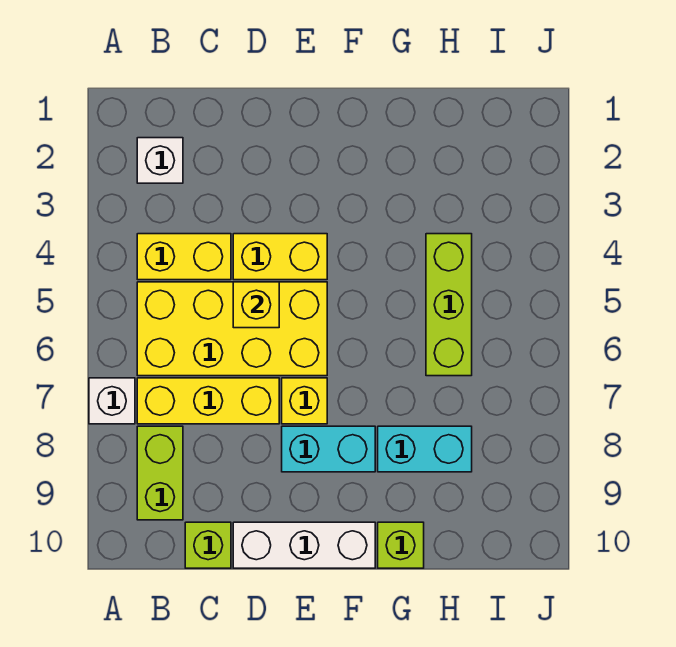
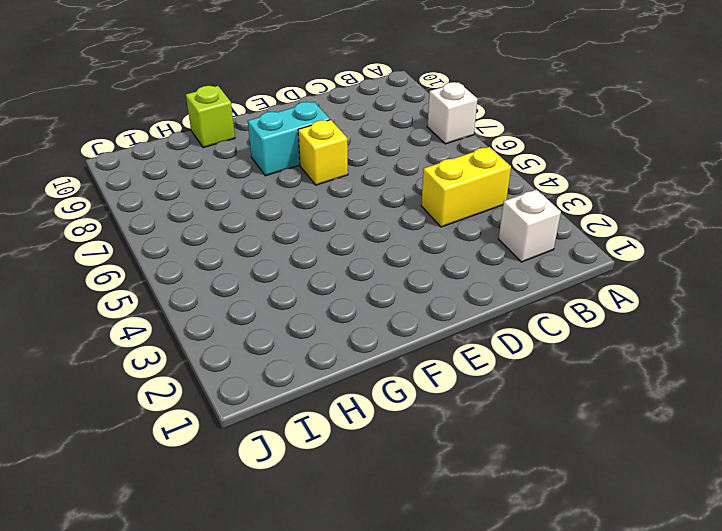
none -> yellow brick B5:E6 level 1
none -> yellow brick B7:D7 level 1
none -> lime brick B8:B9 level 1

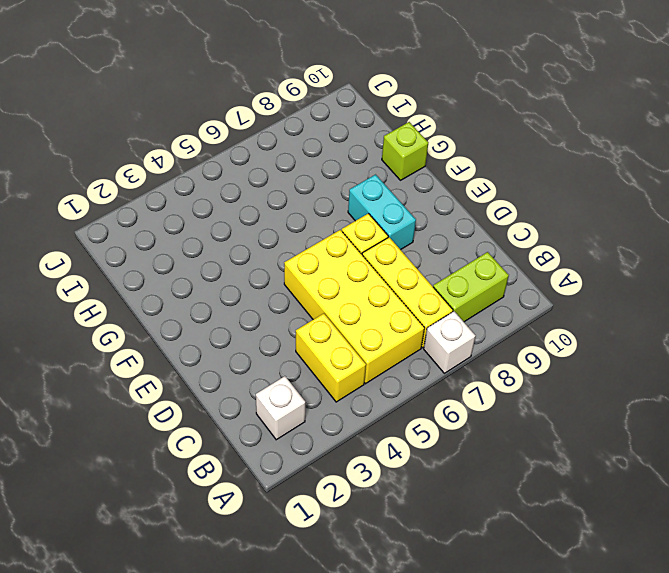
none -> lime brick C10 level 1
none -> yellow brick D4:E4 level 1
none -> white brick D10:F10 level 1

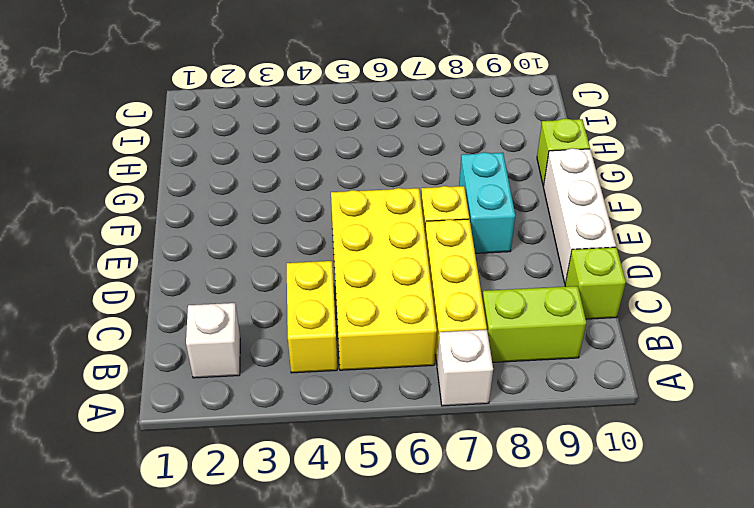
none -> yellow brick D4:E4 level 1
none -> cyan brick G8:H8 level 1
none -> lime brick H4:H6 level 1

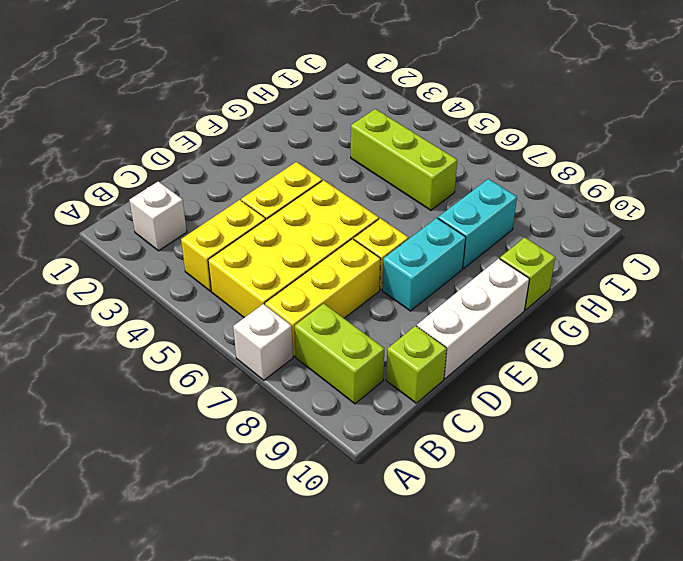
none -> yellow brick D5 level 2

